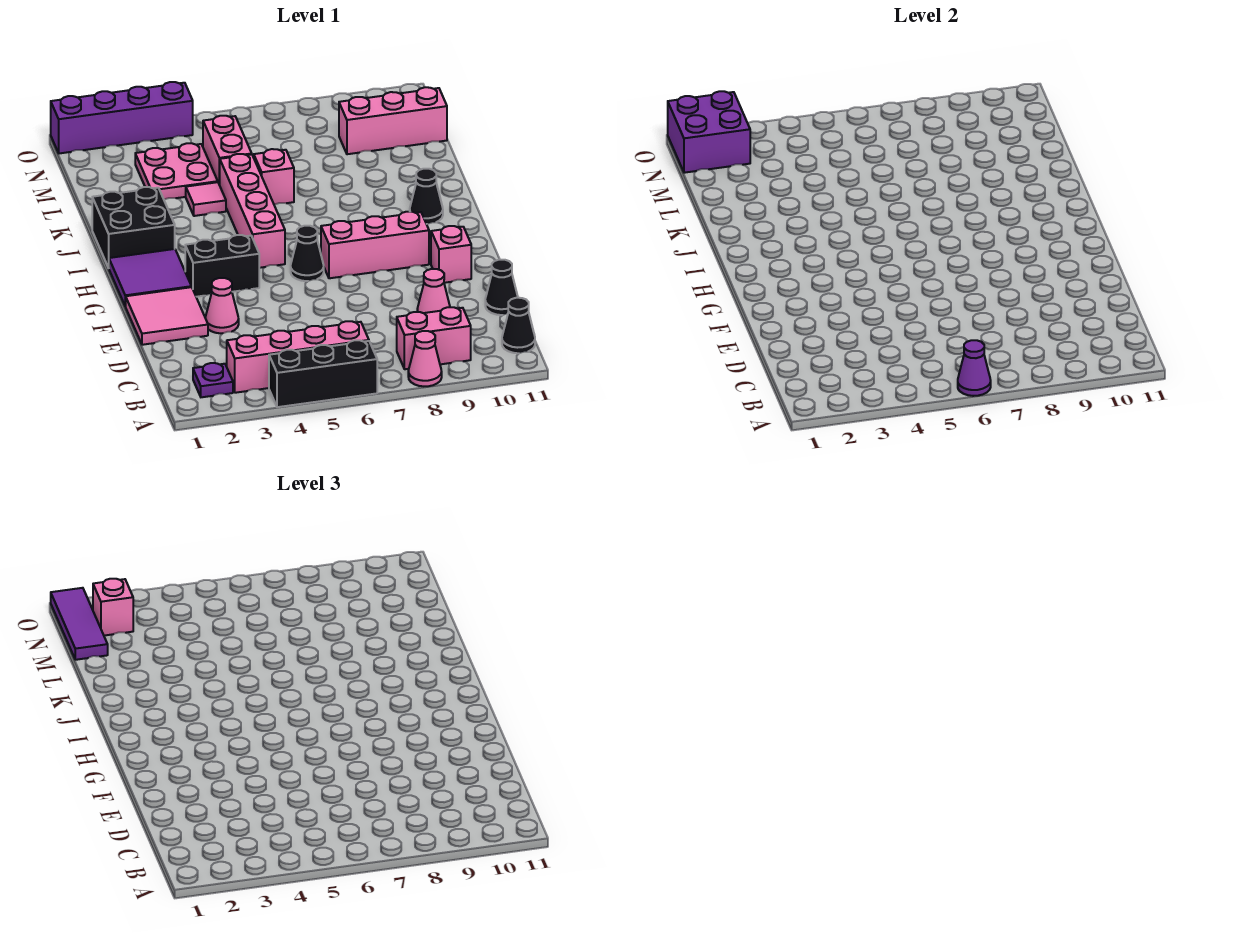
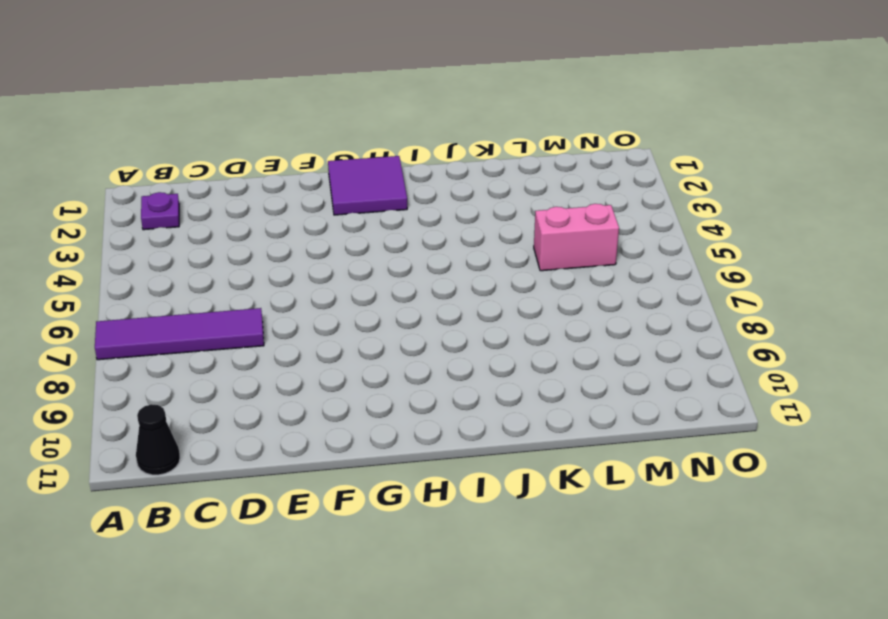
purple tile A7:D7 level 1 -> none
none -> black brick A4:A6 level 1
none -> pink cone A8 level 1
none -> pink brick B3:B6 level 1

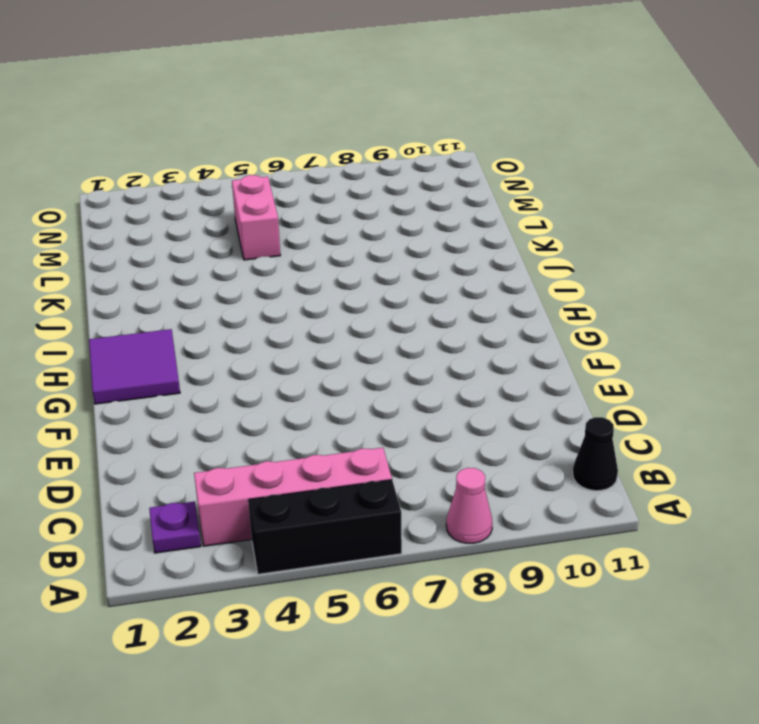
none -> pink brick B8:B9 level 1
none -> pink cone D9 level 1
none -> black cone D11 level 1

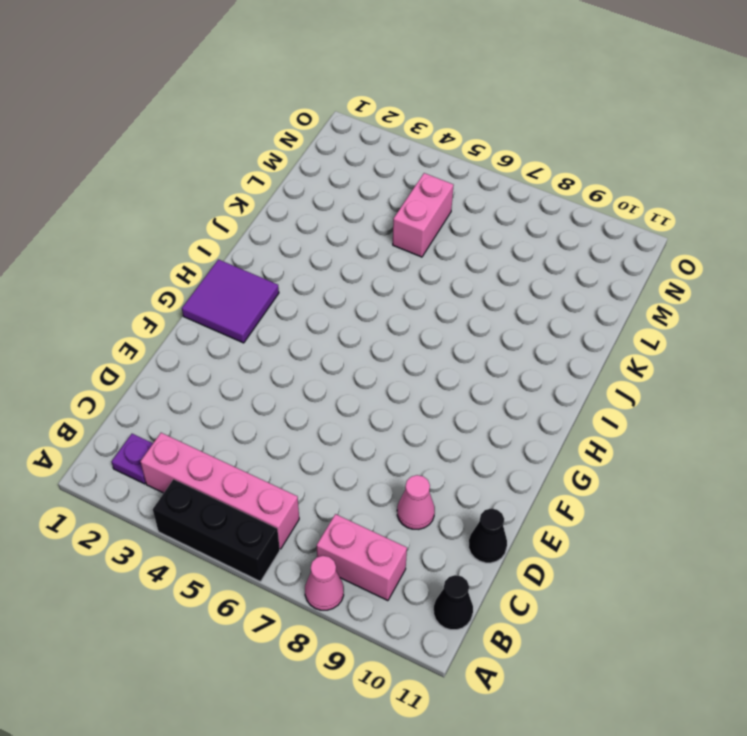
none -> pink tile E1:F2 level 1
none -> pink cone E3 level 1
none -> pink brick F10 level 1

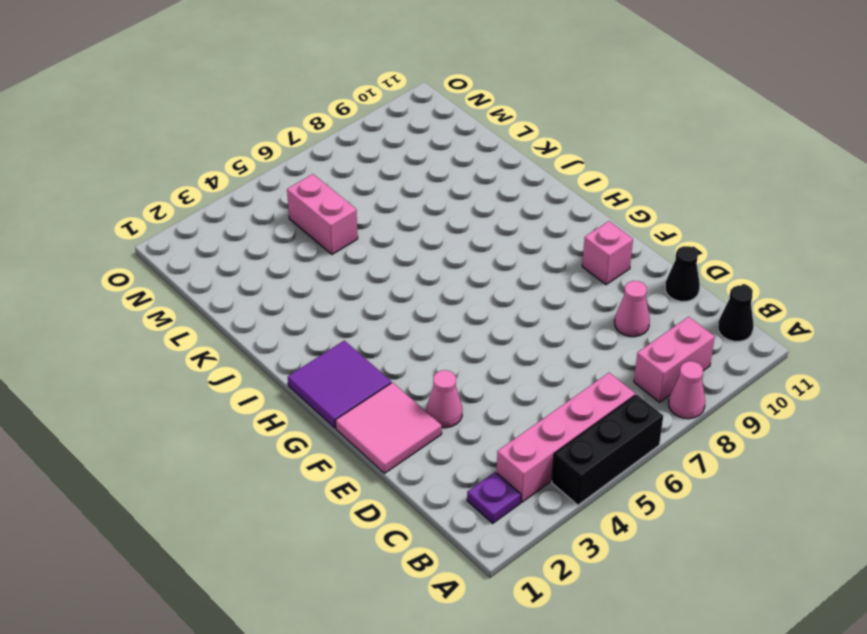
none -> black brick G3:G4 level 1
none -> black cone G6 level 1
none -> pink brick G7:G9 level 1

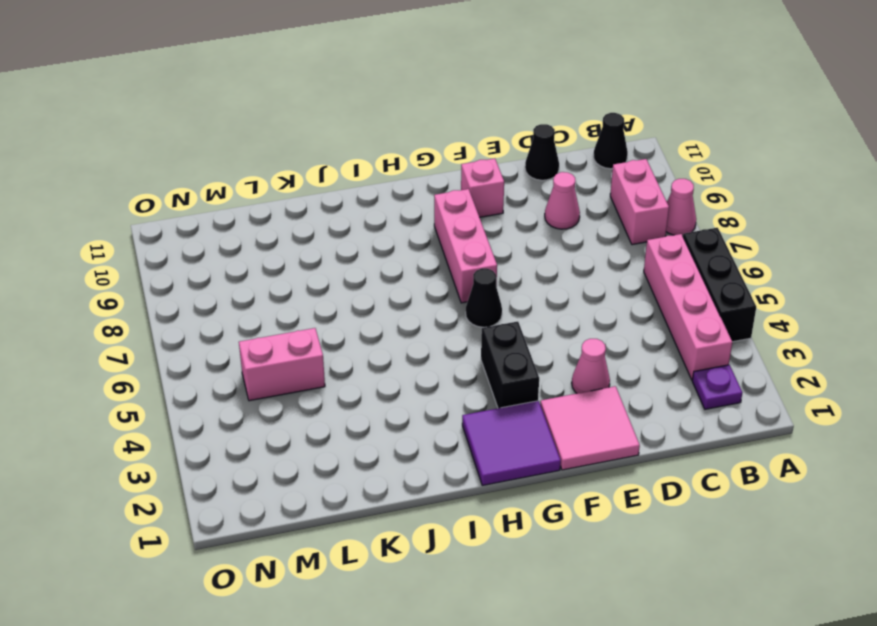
none -> pink brick H5:K5 level 1
none -> black brick I1:J2 level 1
none -> black cone I10 level 1

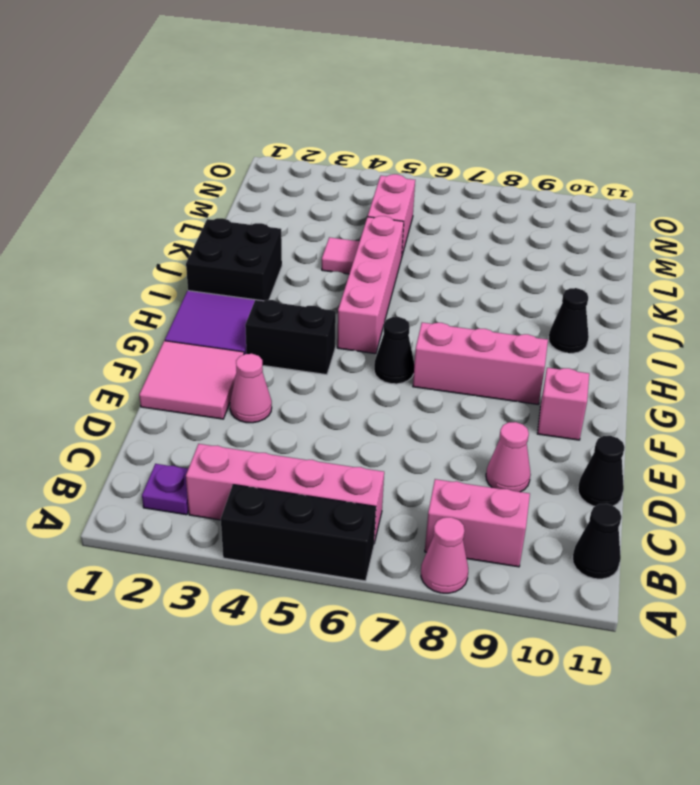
none -> pink brick K6 level 1
none -> pink plate L3:M4 level 1
none -> pink brick M9:M11 level 1

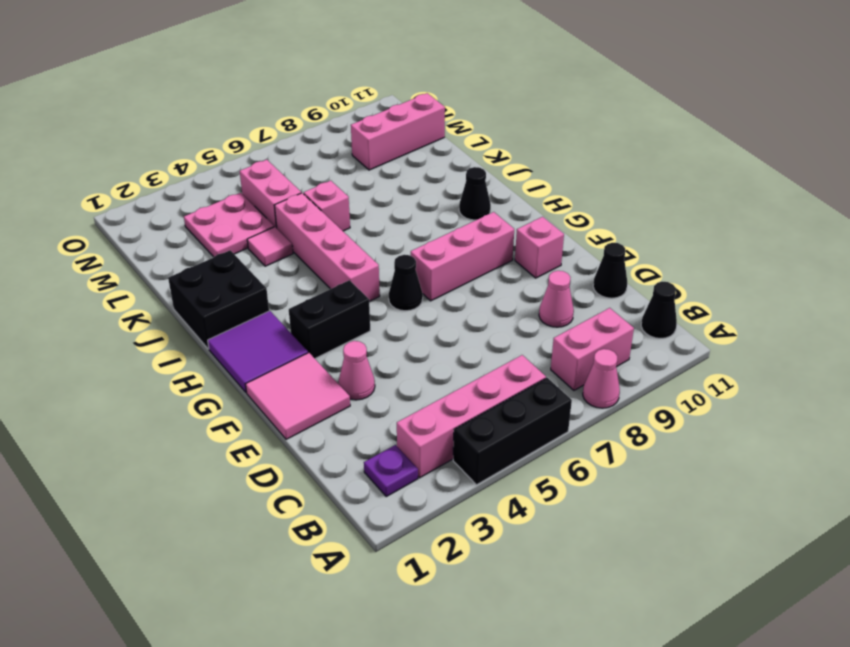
none -> purple brick O1:O4 level 1
none -> purple cone A6 level 2
none -> purple brick N1:O2 level 2

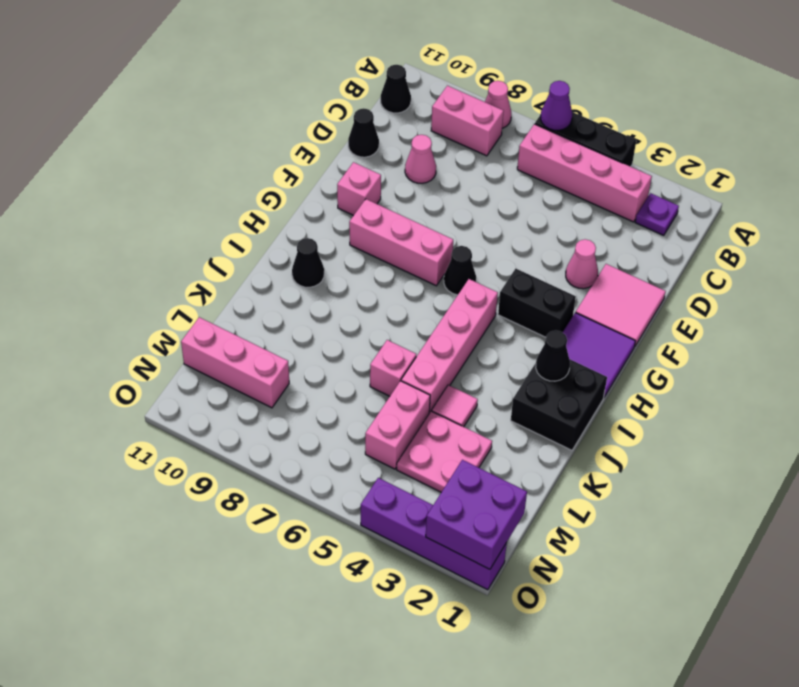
black cone I2 level 2 -> none
none -> purple tile M1:O1 level 3
none -> pink brick N2 level 3

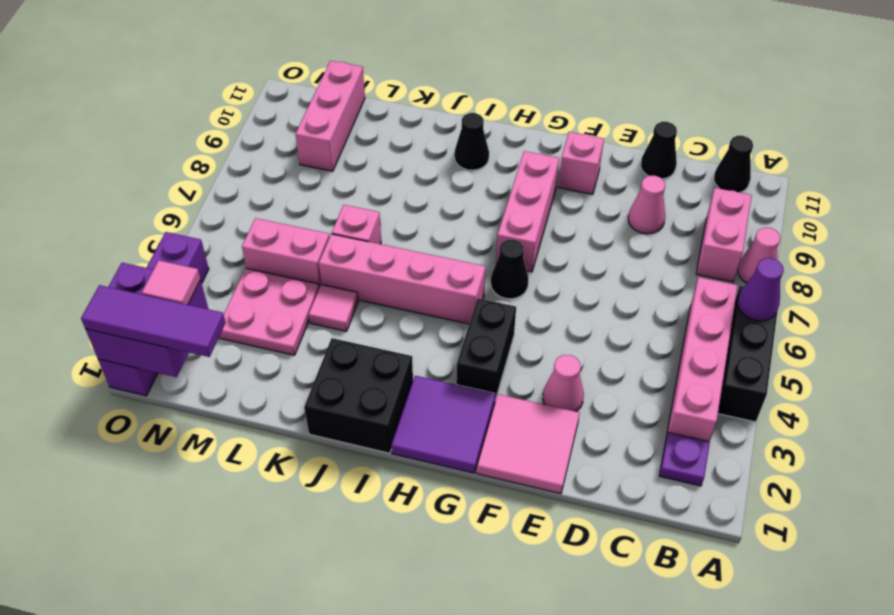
pink tile N2 level 3 -> pink brick N2 level 3

